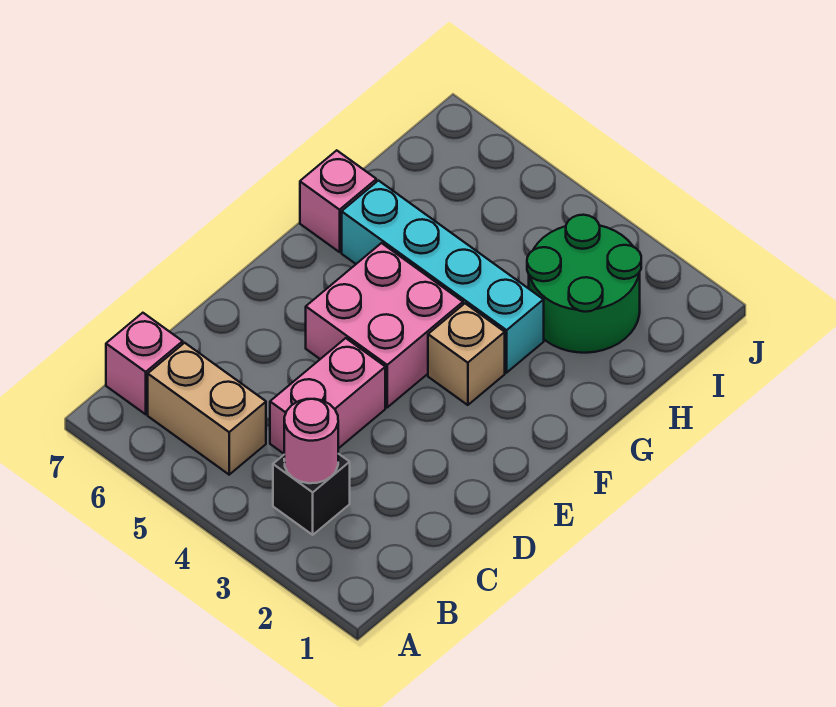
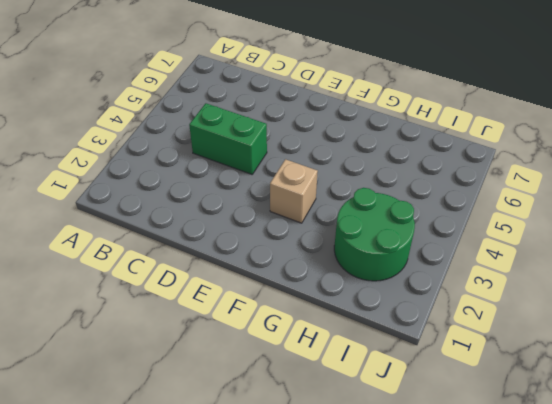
green brick C4:D4 level 1 -> pink brick C4:D4 level 1
none -> black brick B3 level 1
none -> tan brick B5:B6 level 1

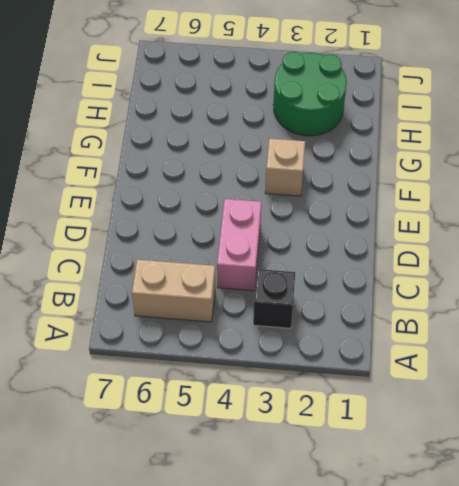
none -> pink brick B7 level 1
none -> pink brick E4:F5 level 1

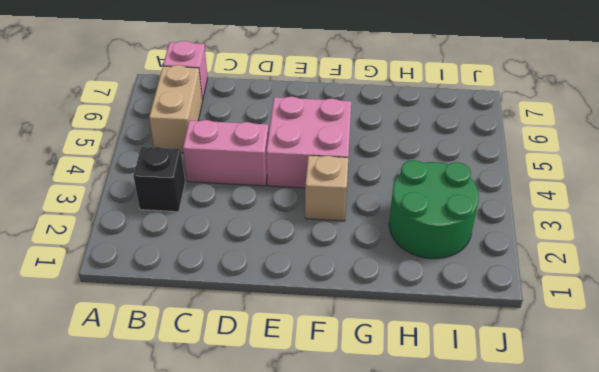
none -> cyan brick G3:G6 level 1
none -> pink brick G7 level 1

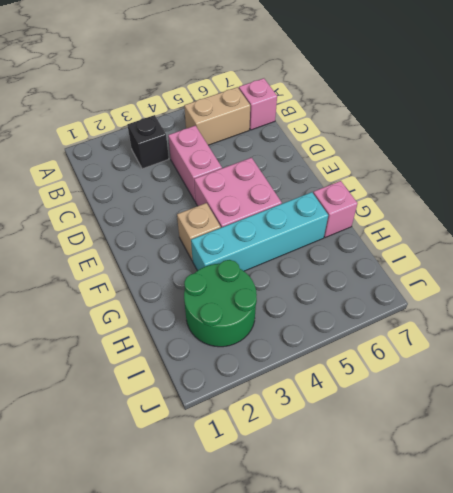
none -> pink round brick B3 level 2

